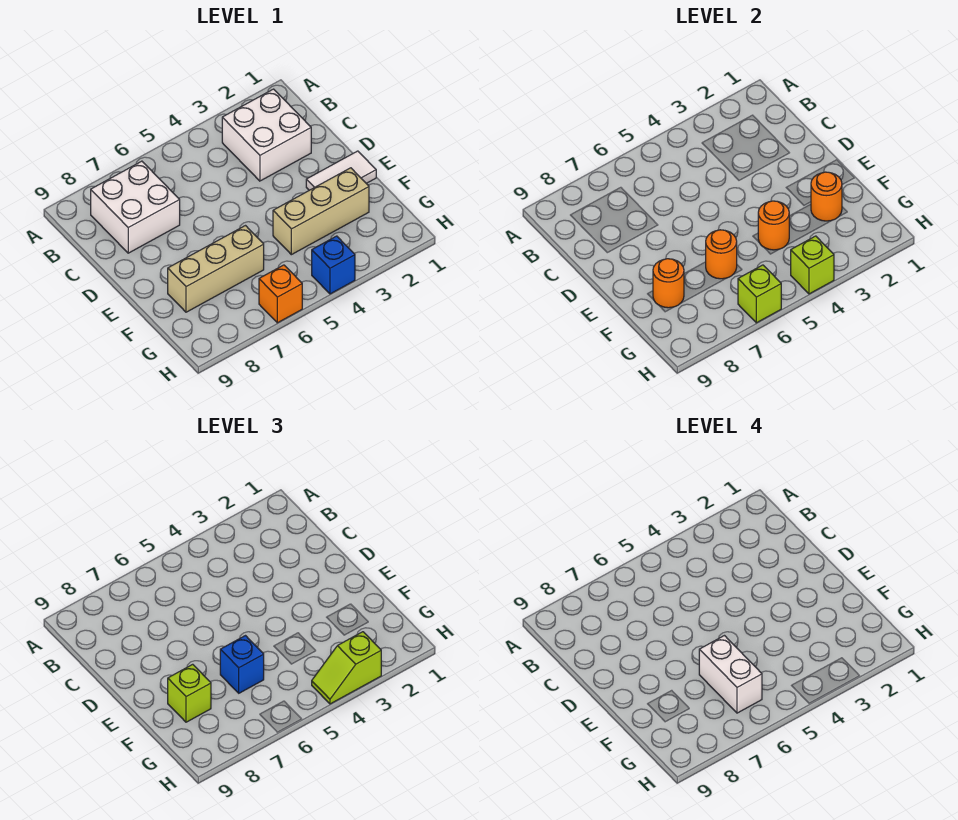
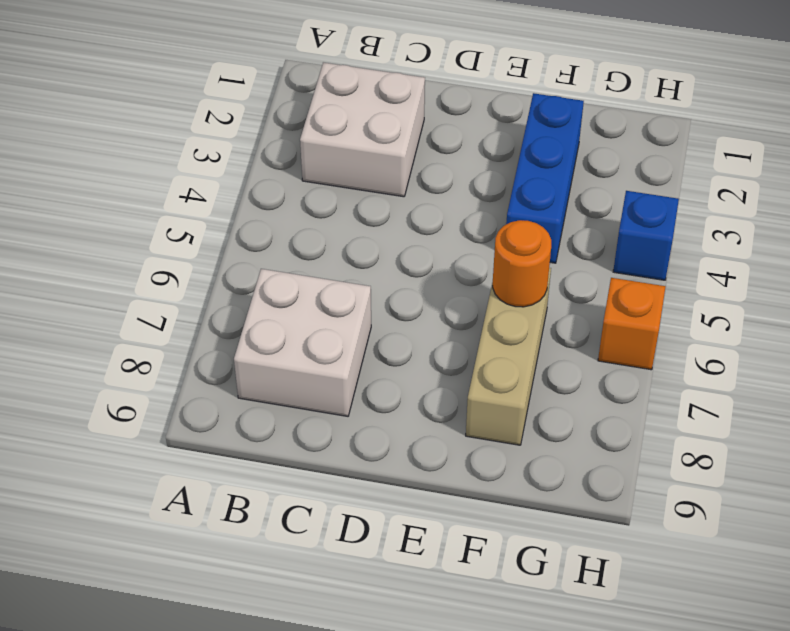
blue brick F2:F4 level 1 -> tan brick F2:F4 level 1
none -> white tile E1:E2 level 1
none -> orange round brick F2 level 2
none -> orange round brick F4 level 2

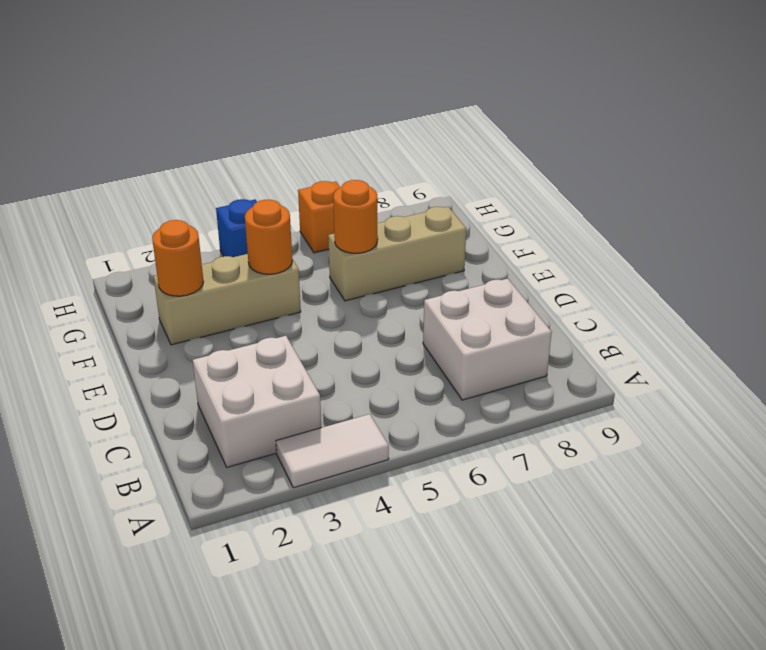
white tile A3:A4 level 1 -> white tile E1:E2 level 1
none -> orange round brick F8 level 2
none -> lime brick H4 level 2
none -> lime brick H6 level 2

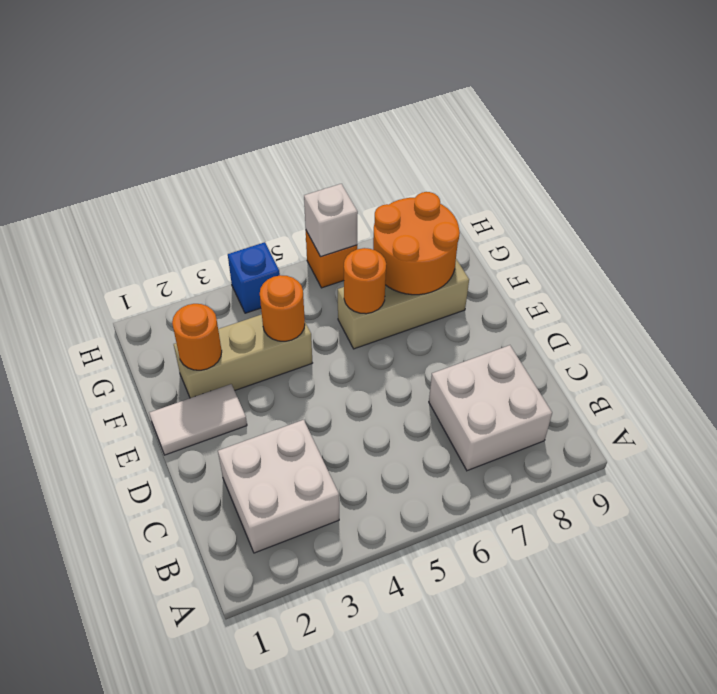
orange round brick F7:G8 level 2 -> orange round brick F8 level 2
white brick H6 level 2 -> lime brick H6 level 2
none -> lime brick H4 level 2
none -> blue brick F6 level 3
none -> lime brick F8 level 3

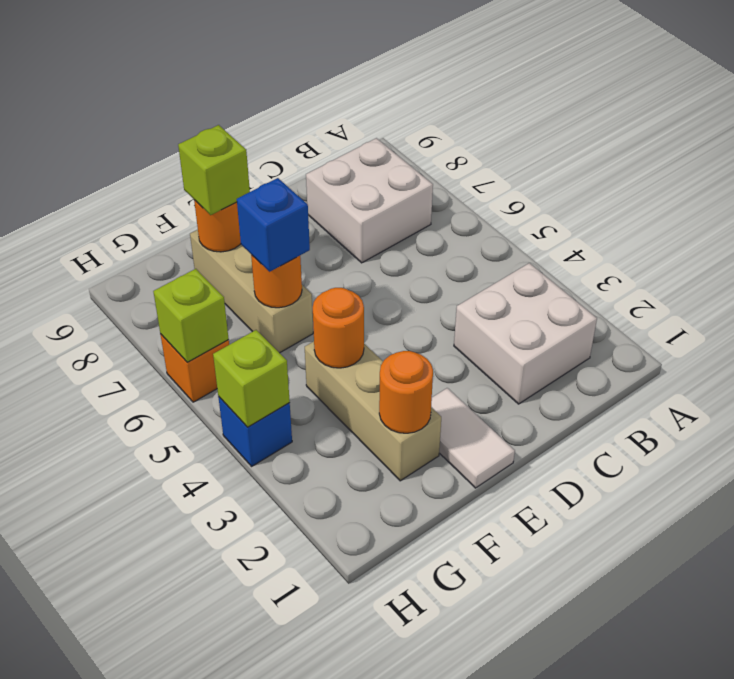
none -> lime slope H3:H4 level 3 top 3
none -> white brick F6:G6 level 4

